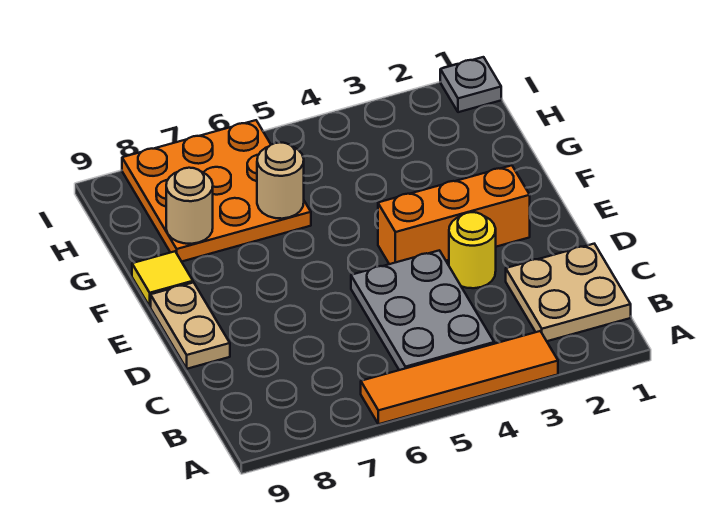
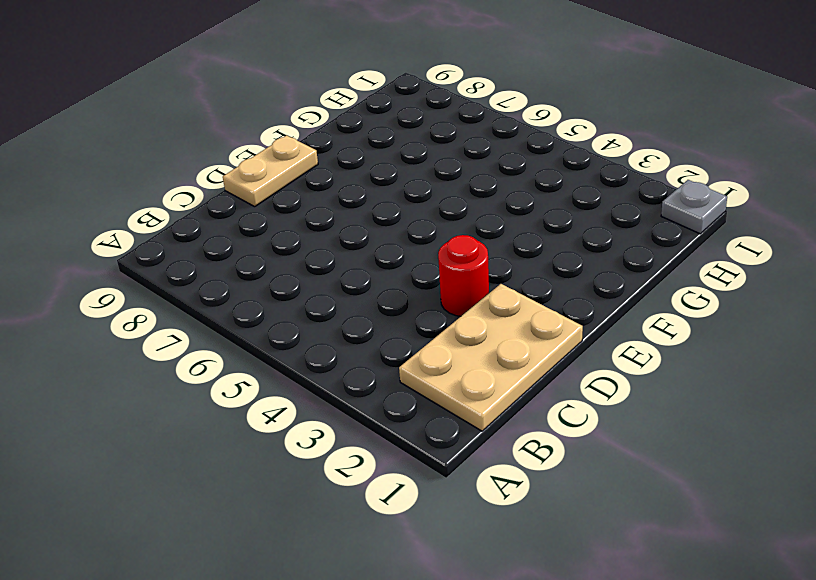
tan plate B1:D2 level 1 -> tan plate B1:C2 level 1
red round brick D3 level 1 -> yellow round brick D3 level 1
none -> orange tile A3:A6 level 1
none -> grey plate B4:D5 level 1

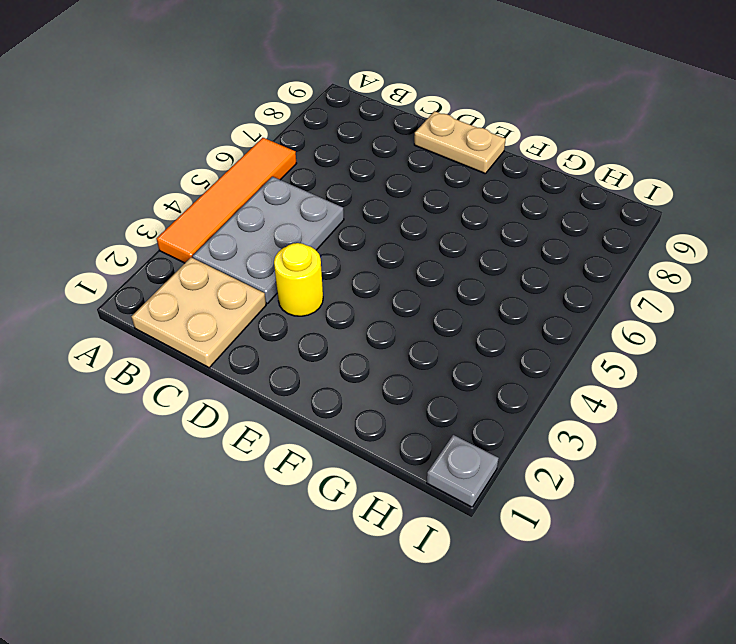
grey plate B3:C5 level 1 -> grey plate B4:D5 level 1
none -> orange brick E2:E4 level 1
none -> yellow tile F9 level 1

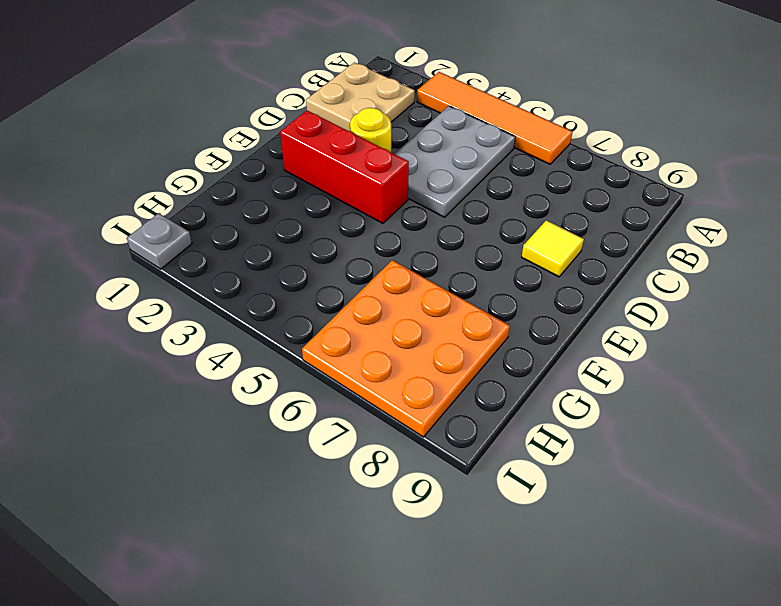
yellow tile D8 level 1 -> yellow tile F9 level 1
red brick E2:E4 level 1 -> orange brick E2:E4 level 1
none -> tan plate D9:E9 level 1
none -> tan round brick G6 level 2

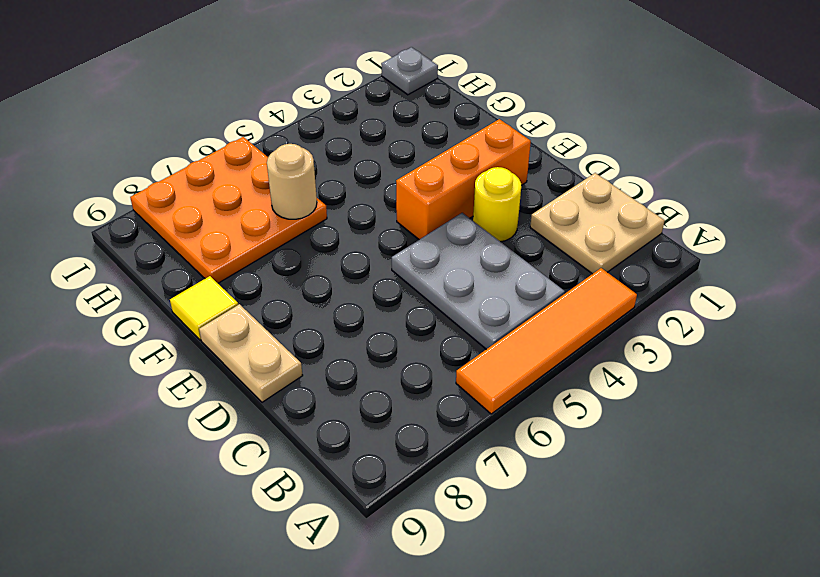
none -> tan round brick G8 level 2

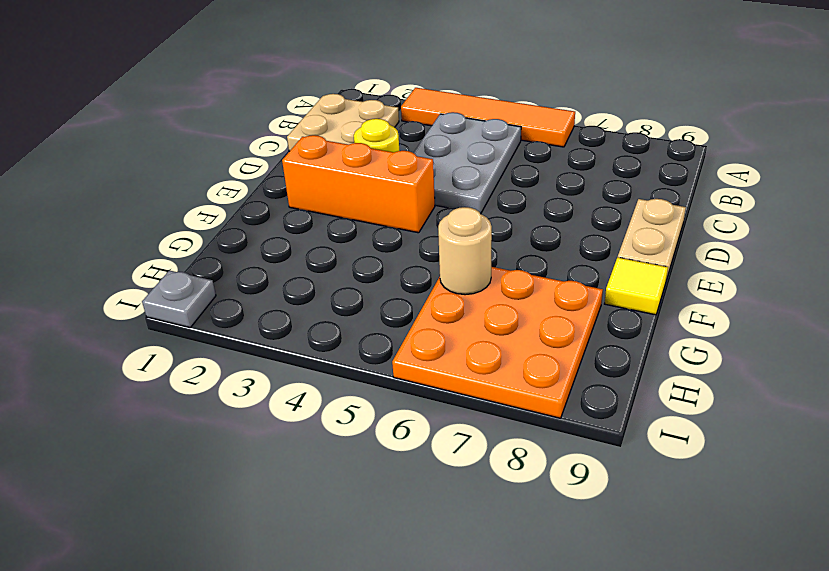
none -> tan round brick G8 level 2

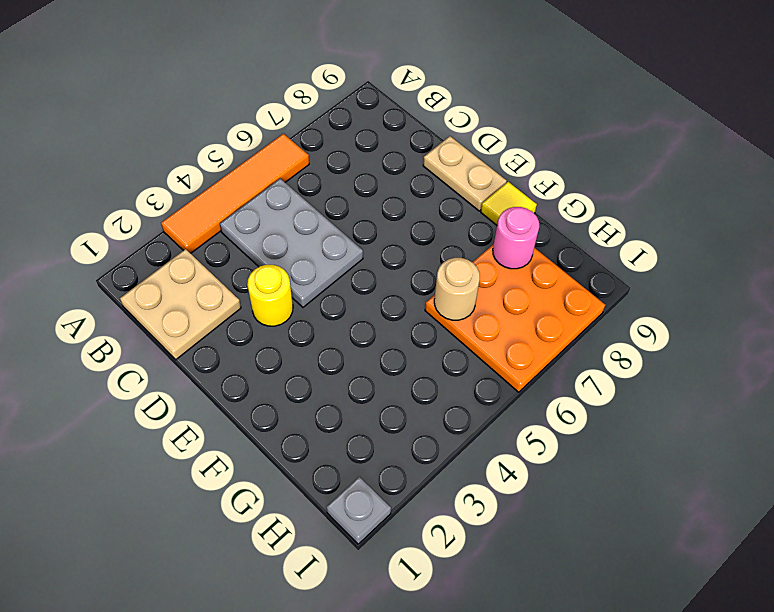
pink round brick G8 level 2 -> tan round brick G8 level 2
none -> orange brick E2:E4 level 1

